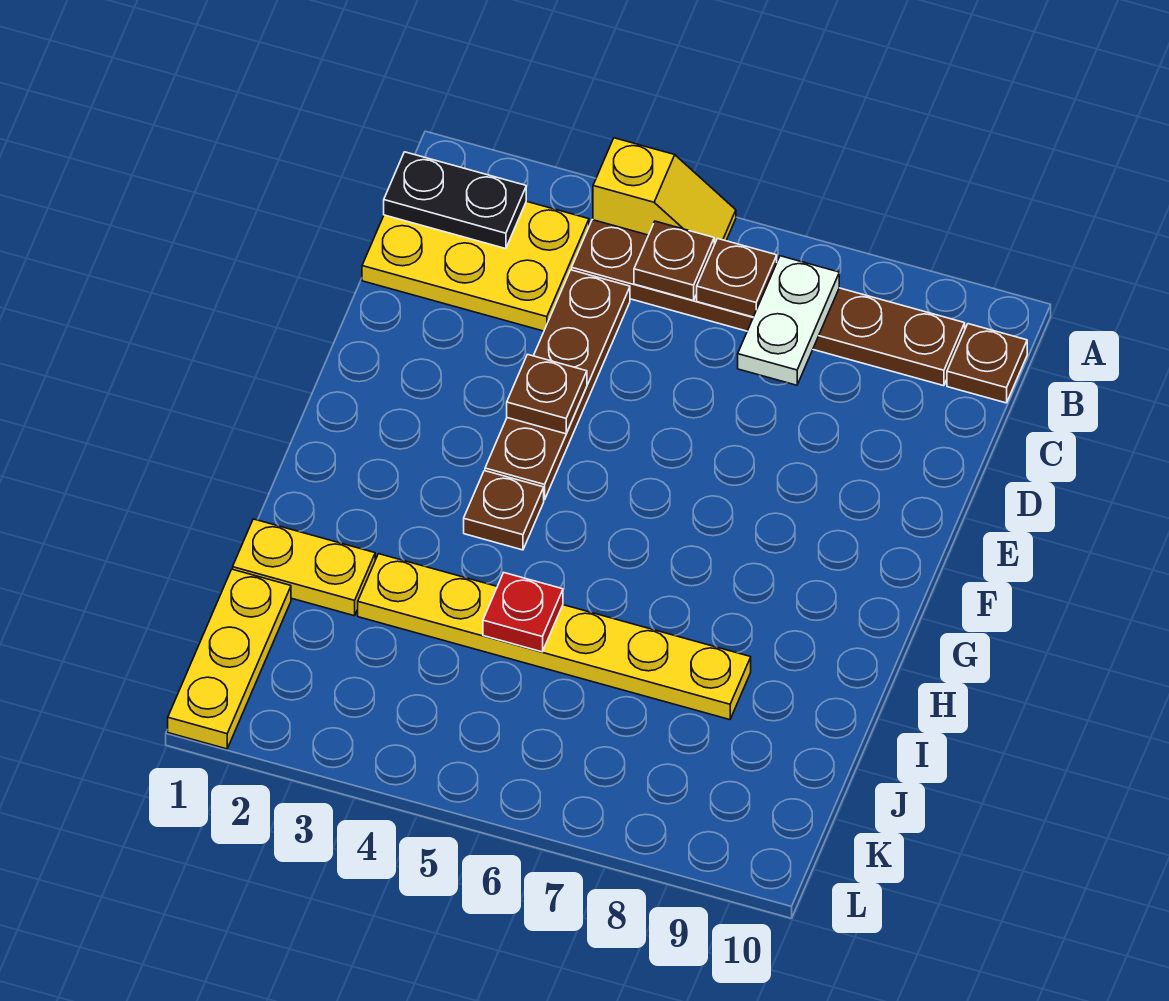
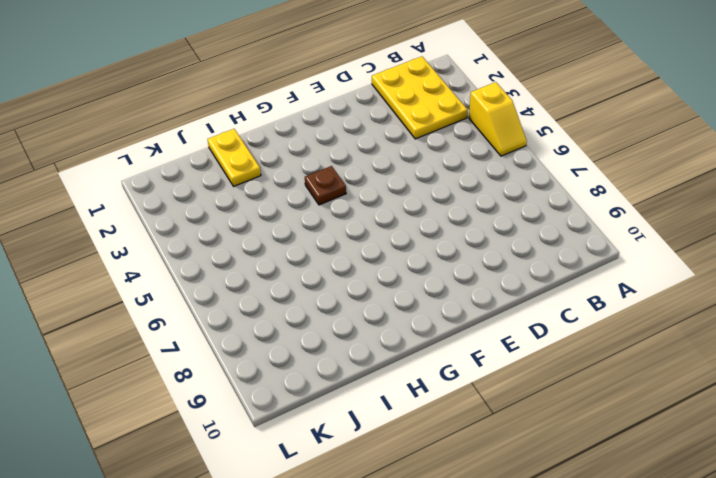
none -> brown plate B4:B9 level 1
none -> brown plate B10 level 1
none -> brown plate C4:F4 level 1

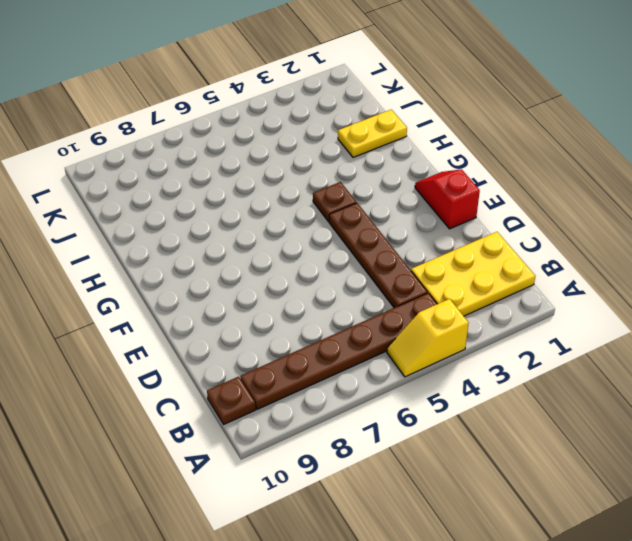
red slope E1:F1 level 1 top E -> none
none -> yellow plate I3:I8 level 1
none -> yellow plate J1:L1 level 1
none -> black plate B1:B2 level 2

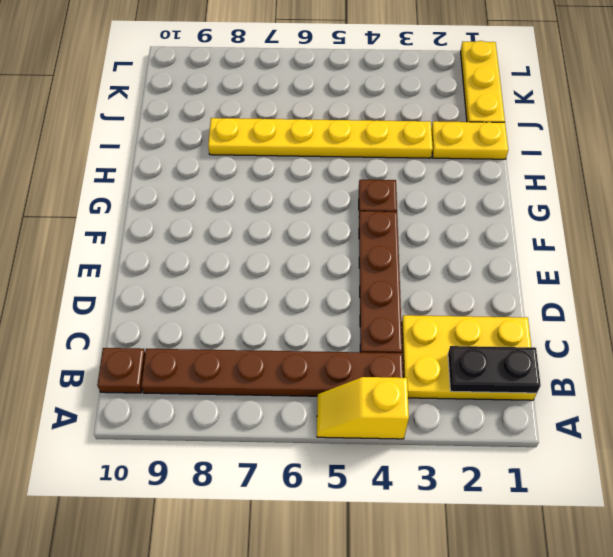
none -> brown plate B5 level 2
none -> brown plate B6 level 2
none -> white plate B7:C7 level 2

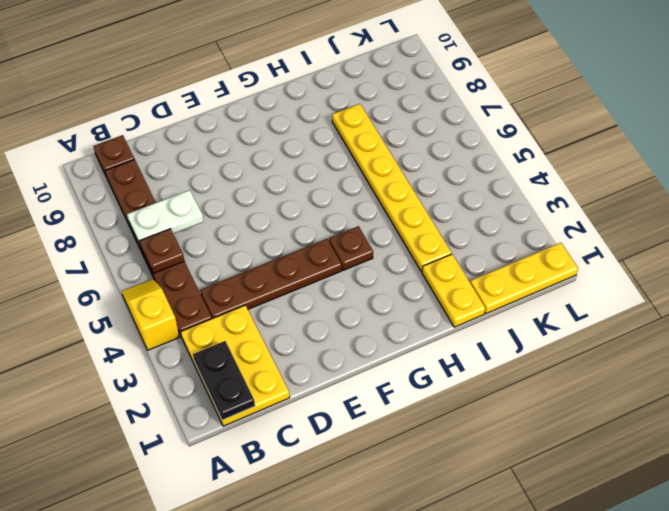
none -> brown plate B5 level 2
none -> brown plate E4 level 2
none -> red plate I5 level 2

